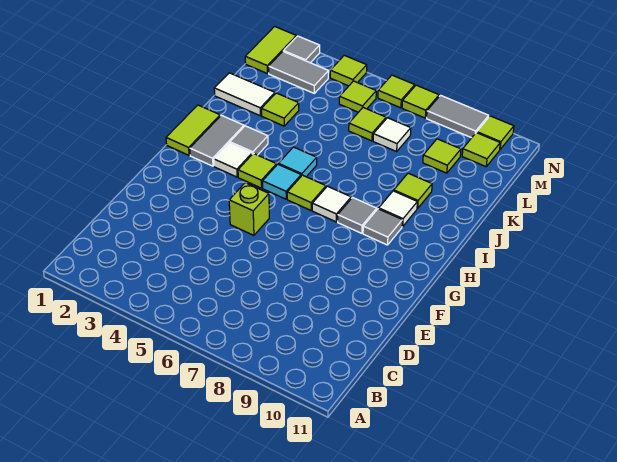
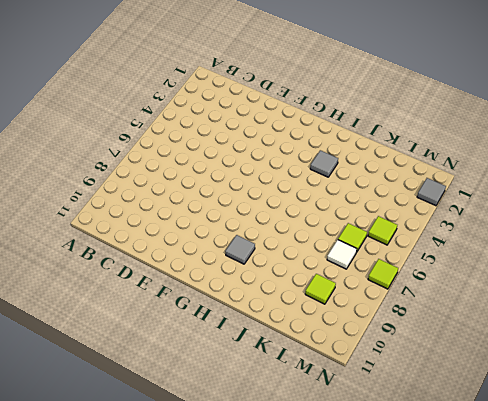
none -> lime brick F5 level 1
none -> lime tile H1:I1 level 1
none -> grey tile H2:I2 level 1

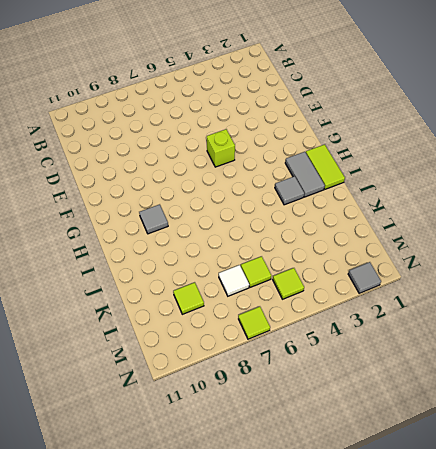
none -> white tile H3 level 1
none -> lime tile H4 level 1
none -> cyan tile H5 level 1

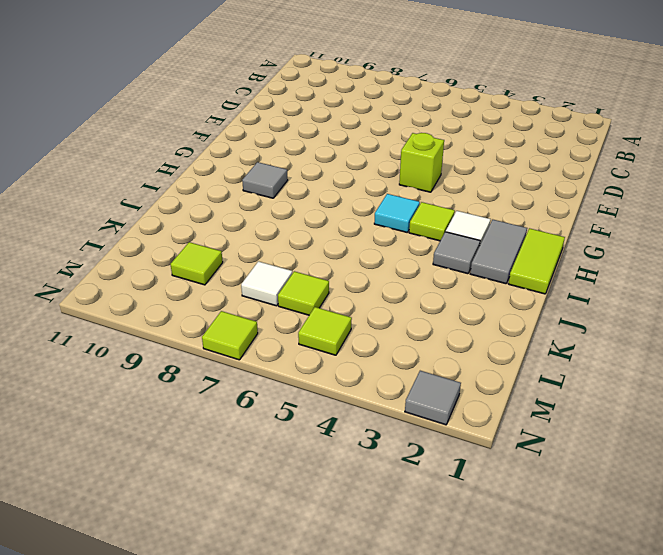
none -> lime tile H6 level 1
none -> white tile H7 level 1
none -> grey tile H8 level 1

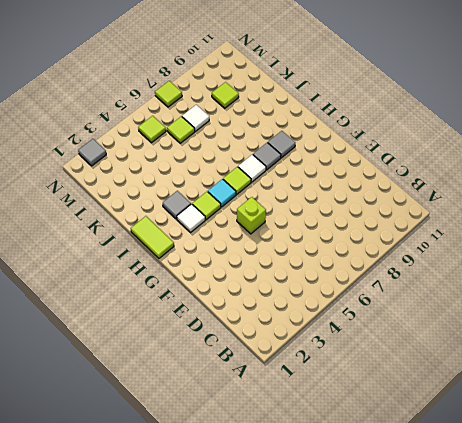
none -> grey tile H2:I2 level 1
none -> cyan tile I5 level 1
none -> white tile I9 level 1

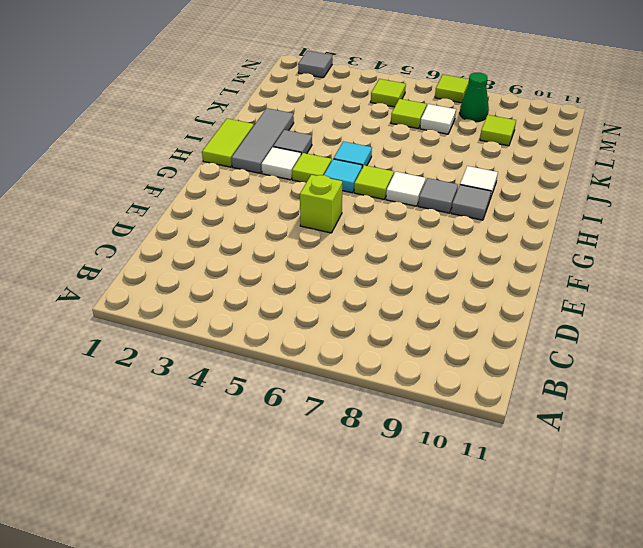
grey tile H2:J2 level 1 -> grey tile H2:I2 level 1
green cone M8 level 1 -> none
none -> lime tile J9 level 1
none -> white tile K1:K2 level 1
none -> lime tile K3 level 1

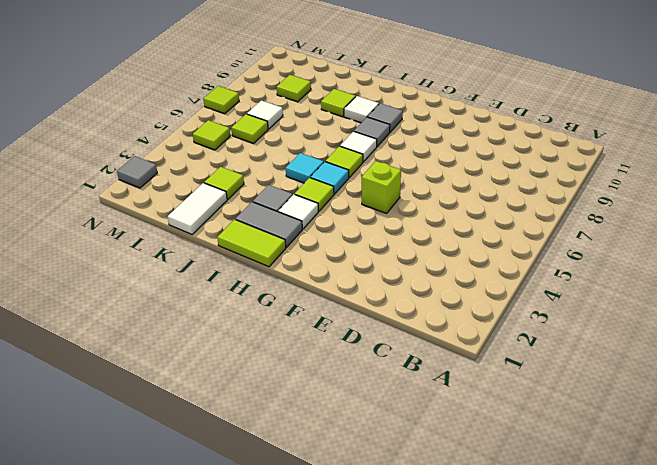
none -> lime tile M1:N1 level 1
none -> grey tile M2:M3 level 1
none -> lime tile M10 level 1

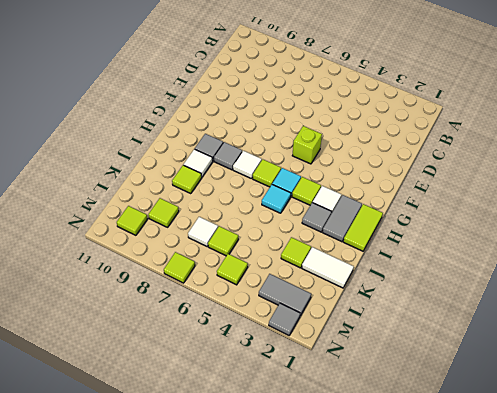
none -> lime tile M1:N1 level 1
none -> lime tile N4 level 1
none -> lime tile N6 level 1

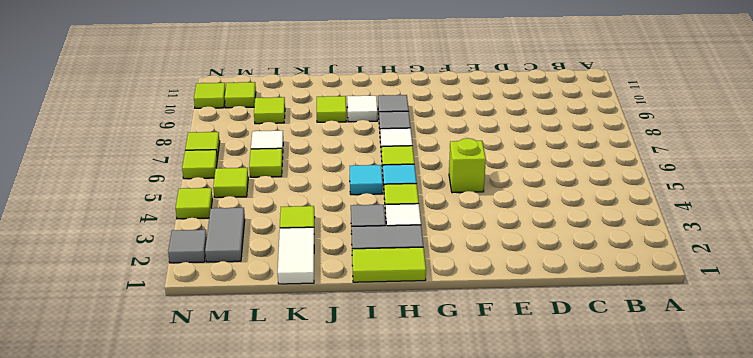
none -> lime tile M1:N1 level 1
none -> grey tile N8:N9 level 1

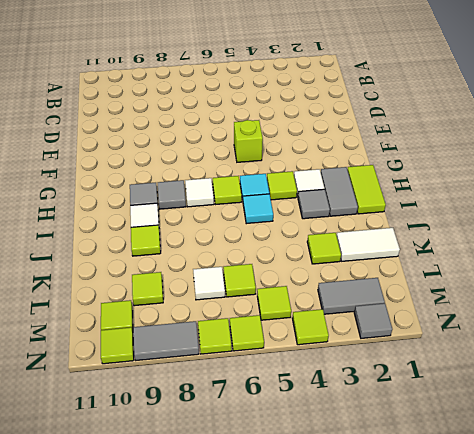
none -> lime tile M1:N1 level 1

